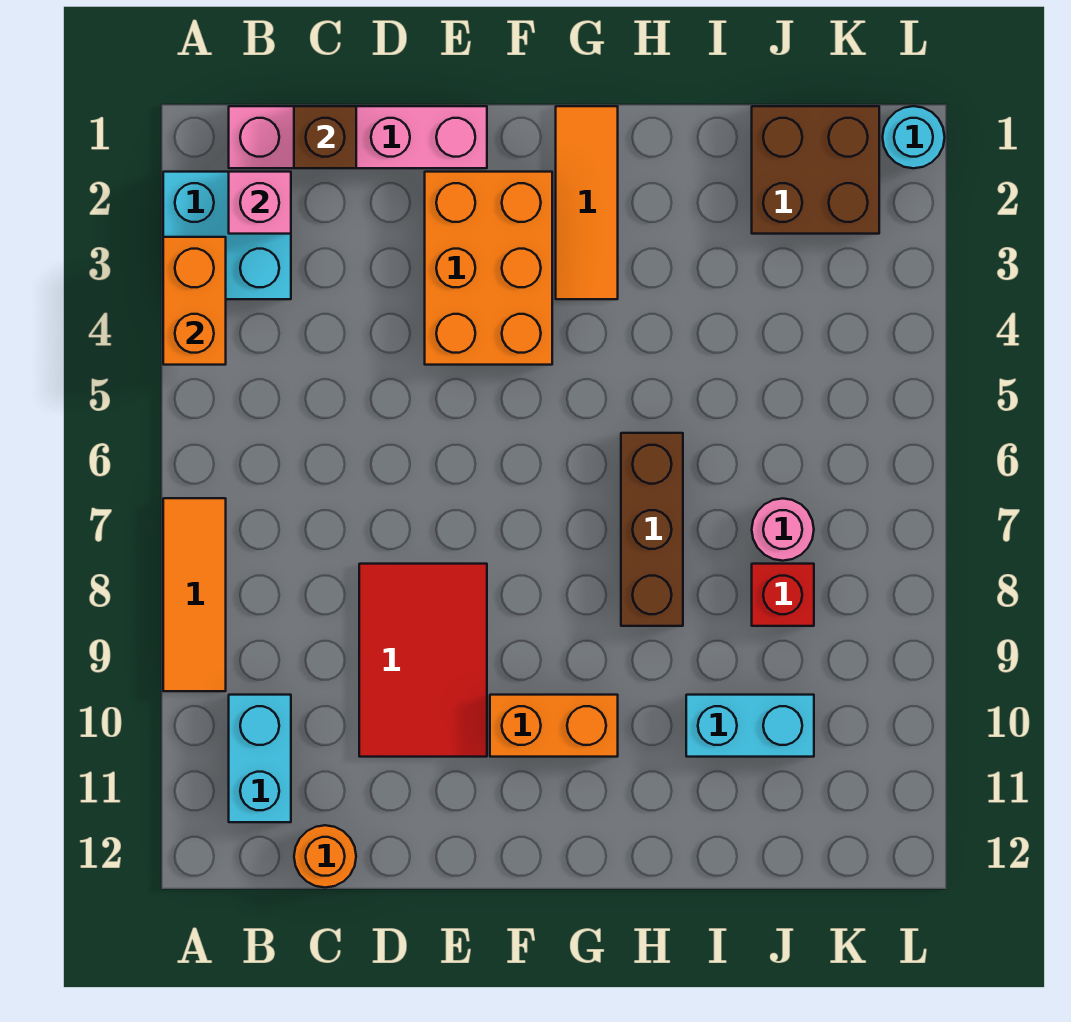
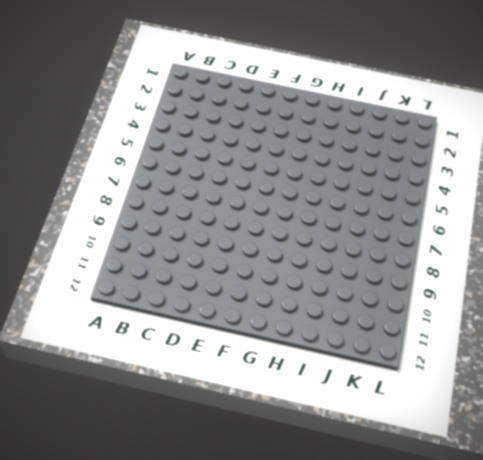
none -> cyan brick A2:B3 level 1
none -> orange tile A7:A9 level 1
none -> pink brick B1:E1 level 1

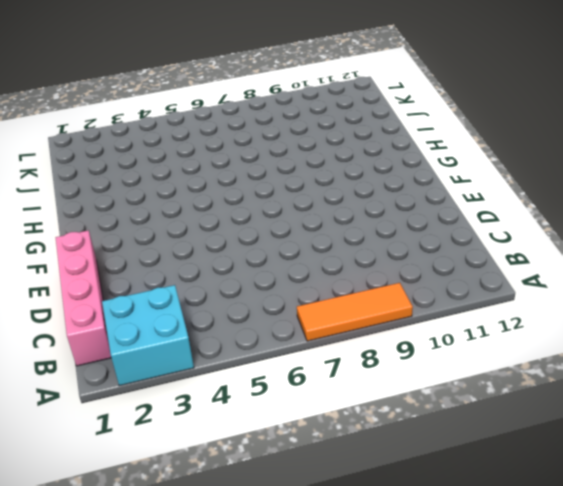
none -> cyan brick B10:B11 level 1
none -> orange round brick C12 level 1
none -> red tile D8:E10 level 1

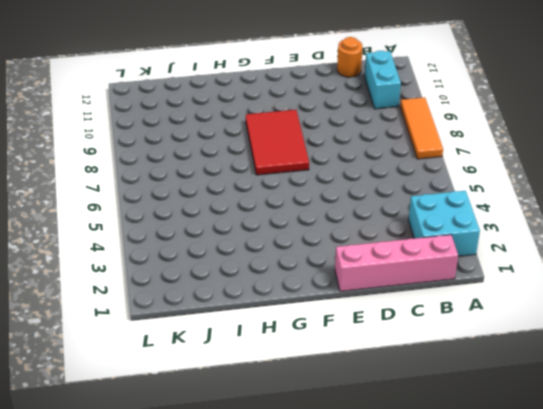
red tile F7:G9 level 1 -> red tile D8:E10 level 1
none -> orange brick E2:F4 level 1
none -> orange brick F10:G10 level 1
none -> orange tile G1:G3 level 1

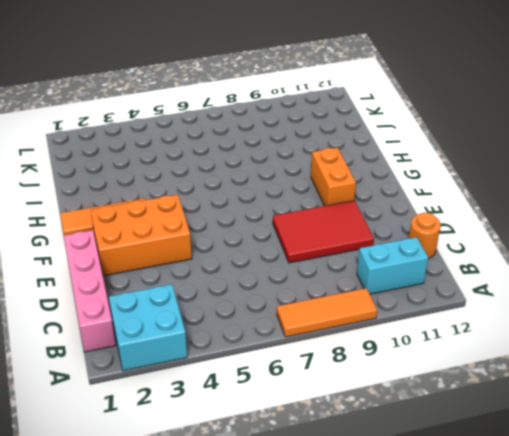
none -> brown brick H6:H8 level 1
none -> cyan brick I10:J10 level 1
none -> brown brick J1:K2 level 1

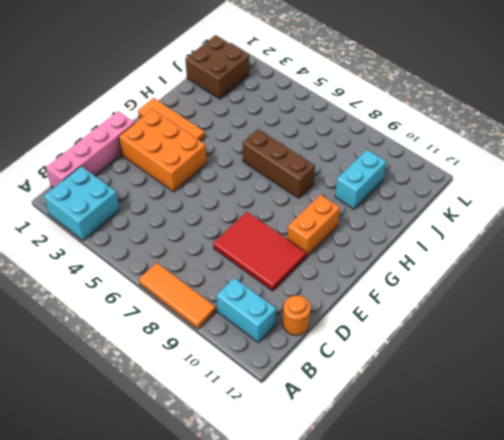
none -> pink round brick J7 level 1
none -> red brick J8 level 1
none -> cyan round brick L1 level 1

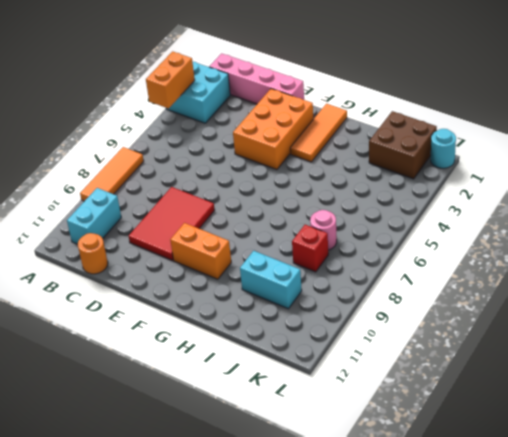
none -> brown brick H6:H8 level 1
none -> pink brick B2 level 2
none -> brown brick C1 level 2

